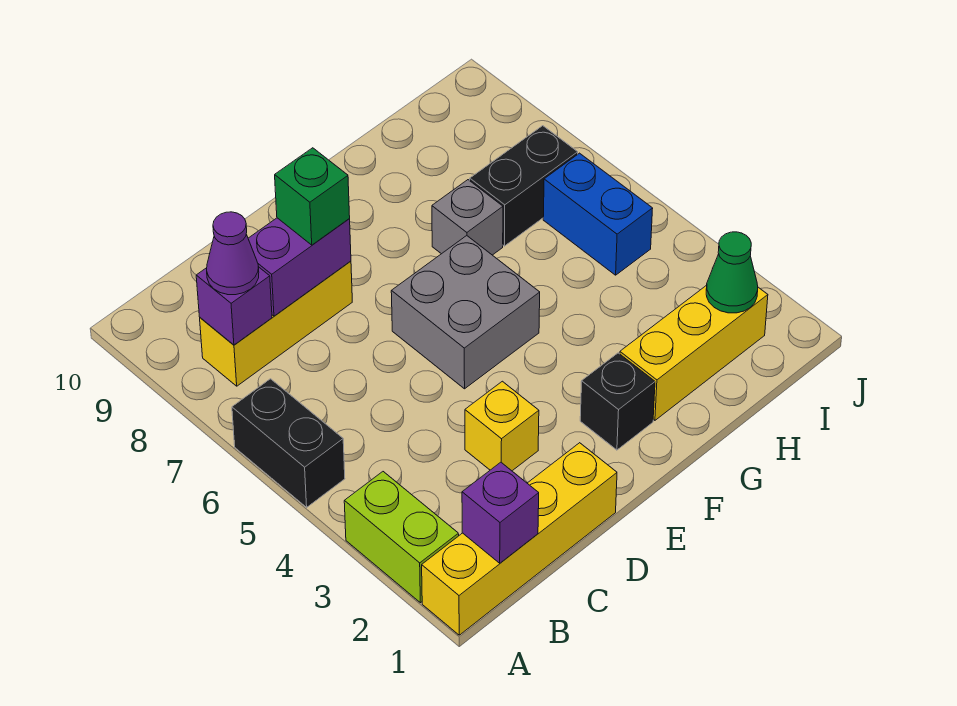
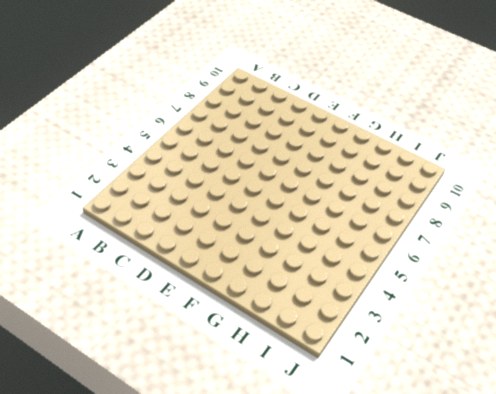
none -> yellow brick A1:D1 level 1
none -> lime brick A2:A3 level 1
none -> black brick A5:A6 level 1

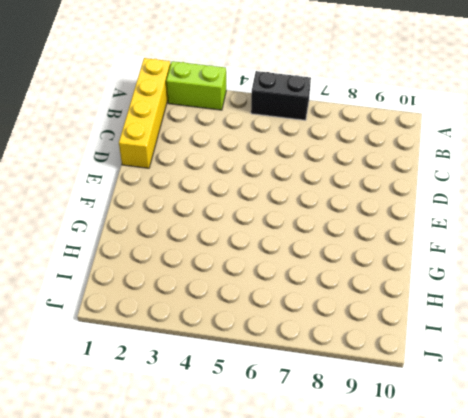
none -> yellow brick B8:D8 level 1
none -> yellow brick D3 level 1
none -> grey brick E5:F6 level 1

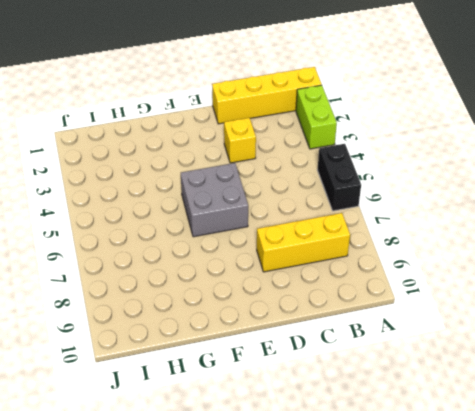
none -> black brick F2 level 1
none -> yellow brick G2:I2 level 1
none -> grey brick G7 level 1

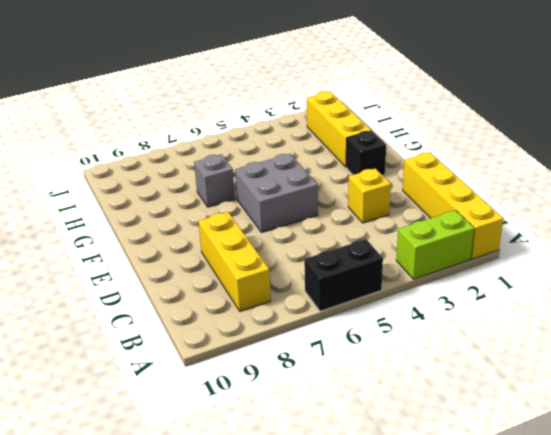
none -> black brick H7:I7 level 1
none -> blue brick I5:I6 level 1
none -> purple brick B1 level 2

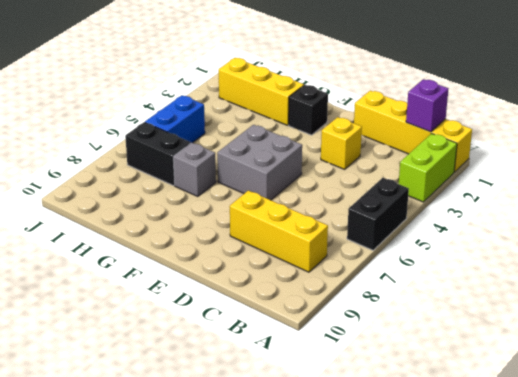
none -> purple brick B8 level 2
none -> purple brick C8:D8 level 2
none -> green cone I2 level 2

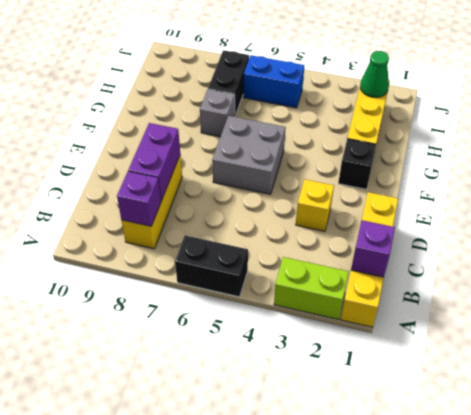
none -> purple cone B8 level 3
none -> green brick D8 level 3

